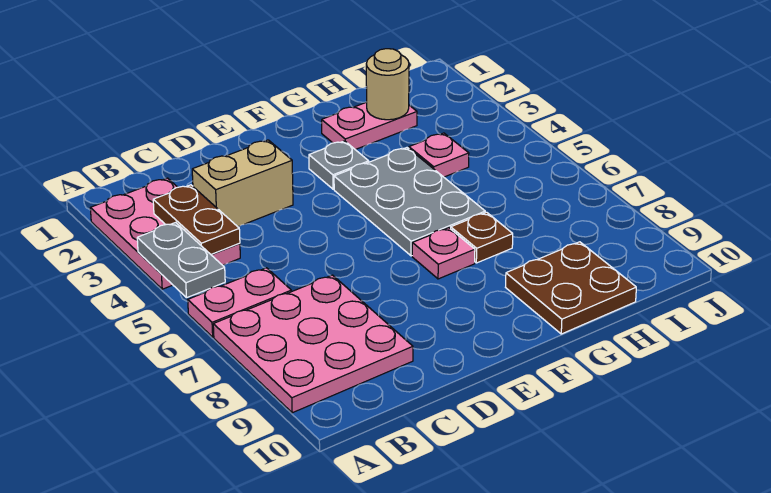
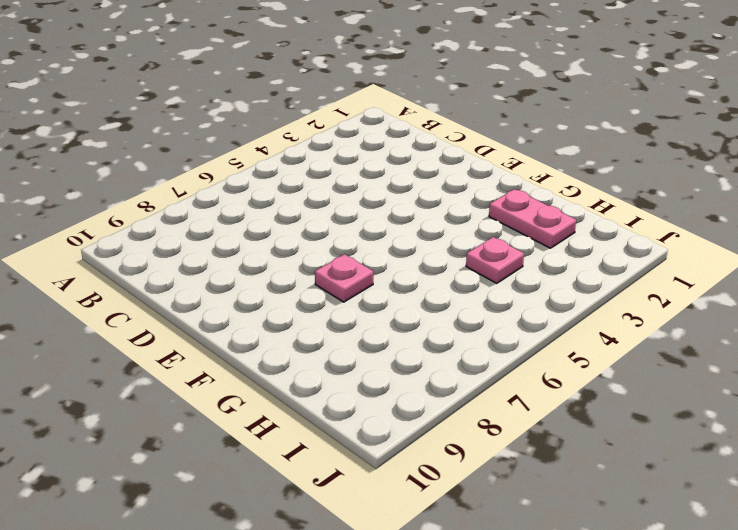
none -> pink plate A2:B4 level 1
none -> pink plate A6:B6 level 1
none -> pink plate A7:C9 level 1

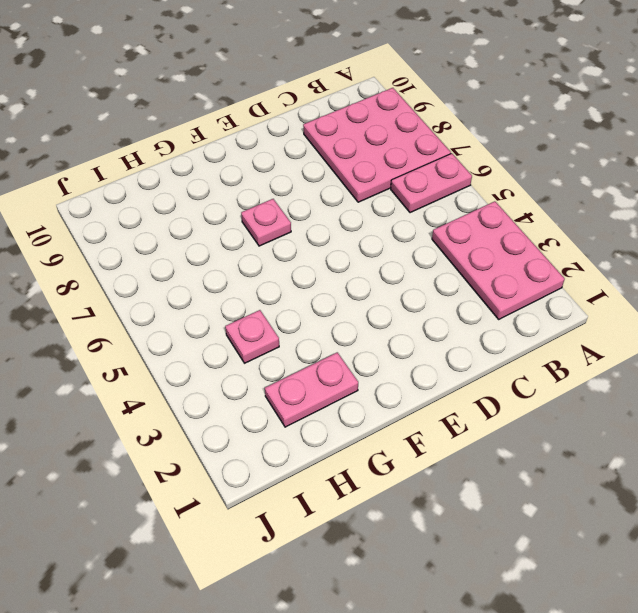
none -> tan brick C3:D3 level 1
none -> grey plate F3 level 1
none -> grey plate F4:G6 level 1

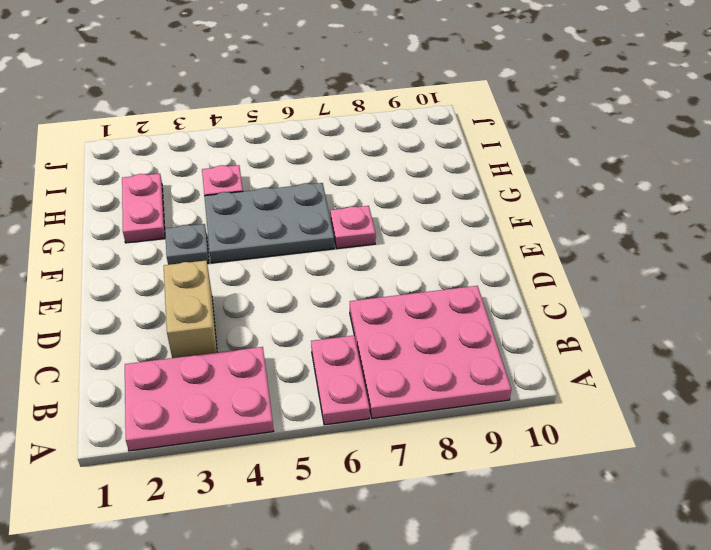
none -> brown plate G7 level 1
none -> brown plate G9:H10 level 1
none -> grey plate A4:A5 level 2

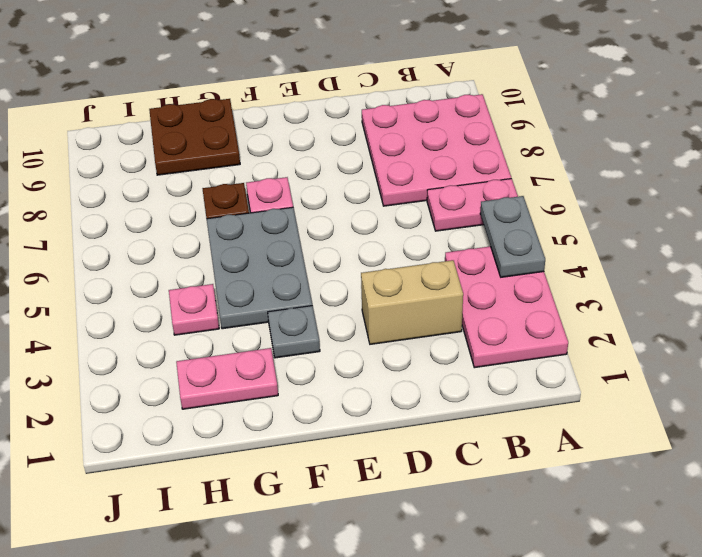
none -> brown plate B3:B4 level 2
none -> tan round brick H2 level 2

